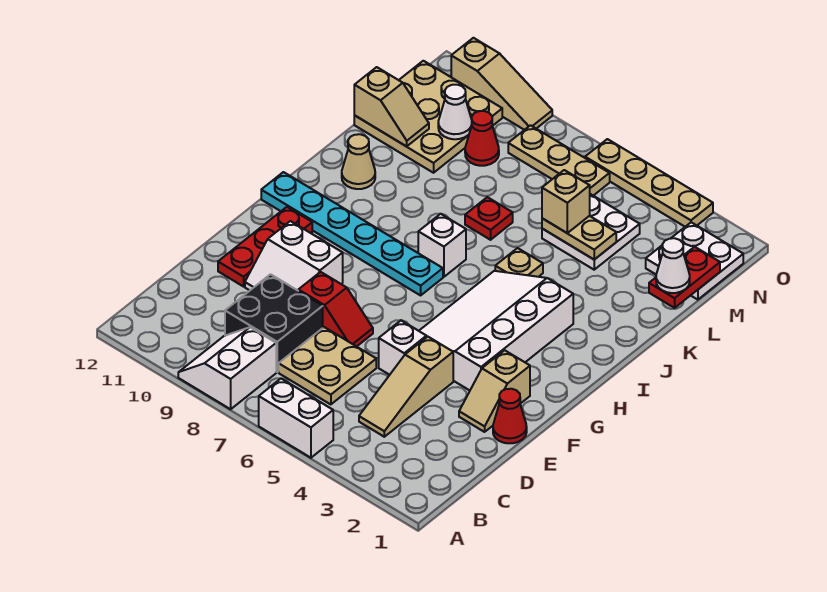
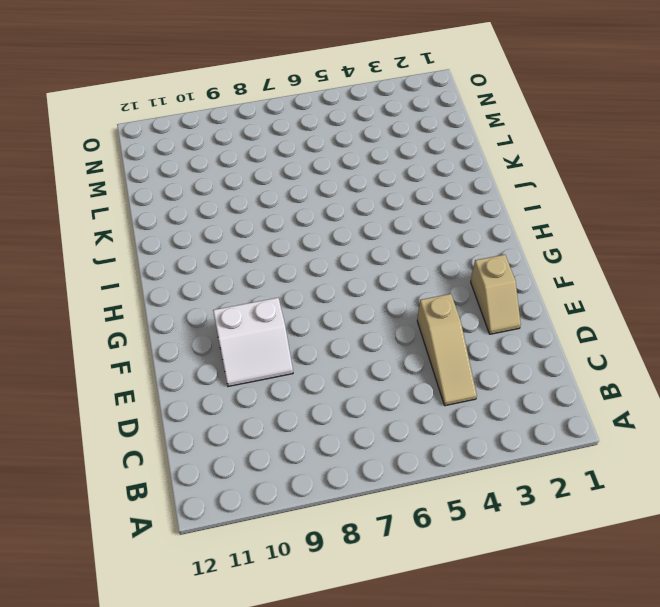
none -> white brick A5:A6 level 1
none -> white slope A8:B9 level 1 top 8
none -> tan plate C6:D7 level 1
none -> black brick C8:D9 level 1

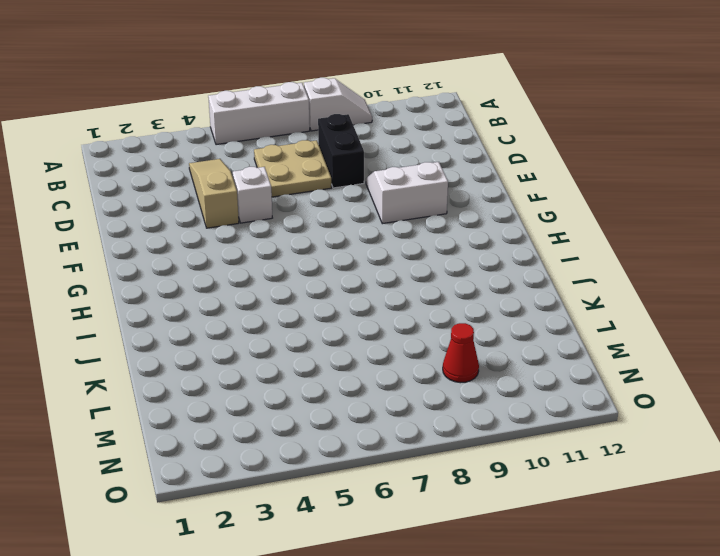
white brick A5:A7 level 1 -> white brick A5:A6 level 1
white slope A8:A9 level 1 top 8 -> white slope A8:B9 level 1 top 8
black brick C8:D8 level 1 -> black brick C8:D9 level 1
none -> red cone E1 level 1
none -> tan slope E2:F2 level 1 top F
none -> red slope E7:E8 level 1 top 8
none -> red plate E11:G11 level 1

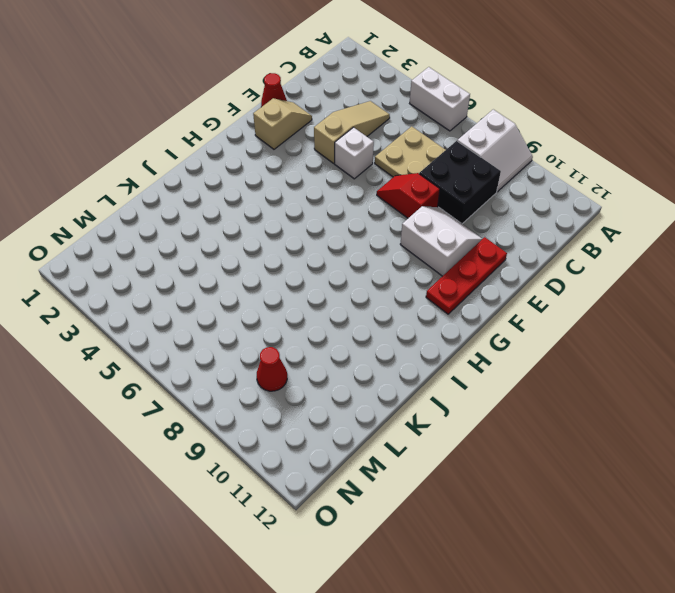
none -> white slope F3:I5 level 1 top 3
none -> cyan plate H7:H12 level 1
none -> white brick I7 level 1
none -> tan plate J5 level 1

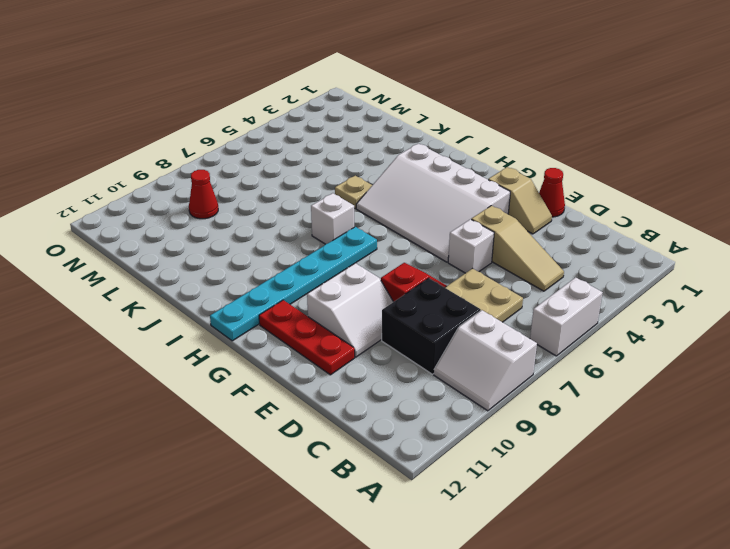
none -> tan cone J11 level 1
none -> red plate K7 level 1
none -> white plate L4:M5 level 1
none -> tan plate L10:N12 level 1

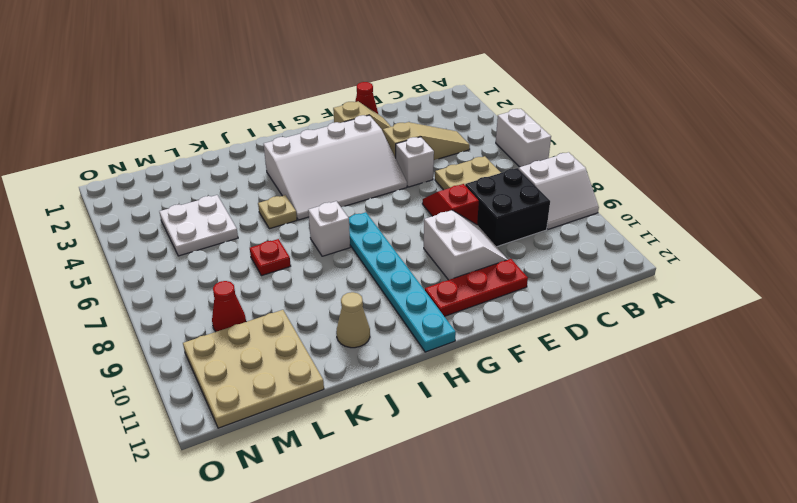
none -> white plate M1:N2 level 1
none -> tan plate N6:N8 level 1
none -> tan plate O3:O6 level 1
none -> tan slope O9:O11 level 1 top 11

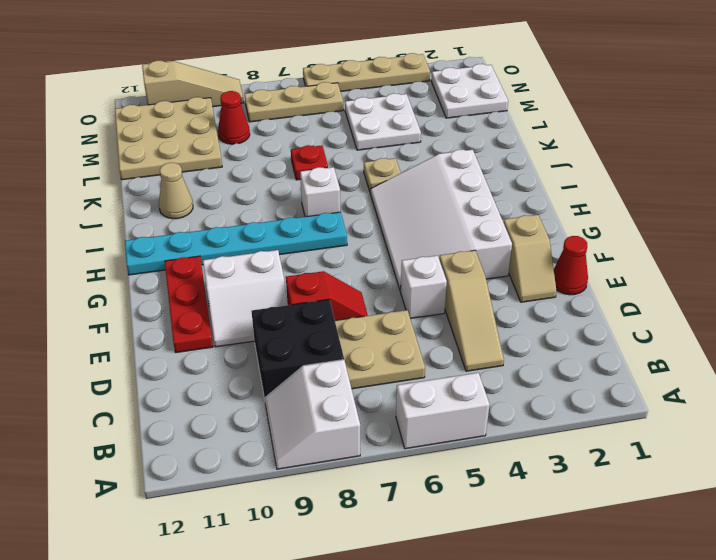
none -> red plate L1:M1 level 2
none -> tan plate L4:L5 level 2
none -> tan slope L11:L12 level 2 top 12
none -> white cone M10 level 2

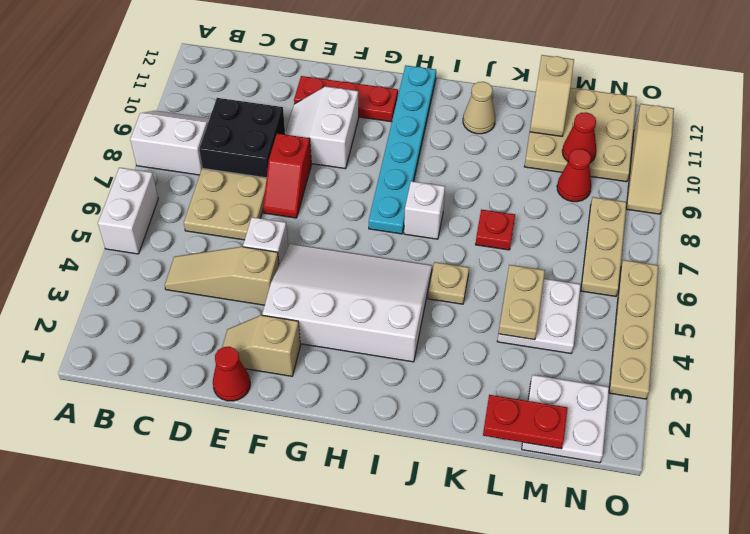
red cone M10 level 2 -> white cone M10 level 2
none -> white cone L1 level 3
none -> tan brick L5 level 3

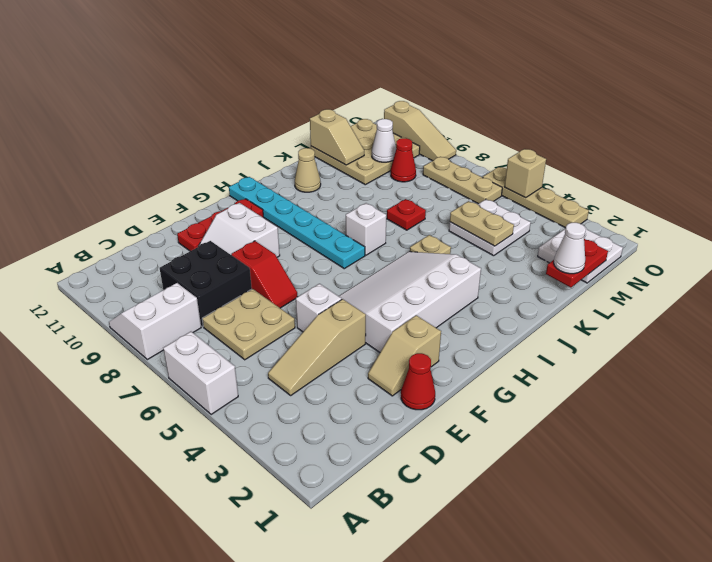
tan brick O5 level 2 -> tan brick L5 level 3

